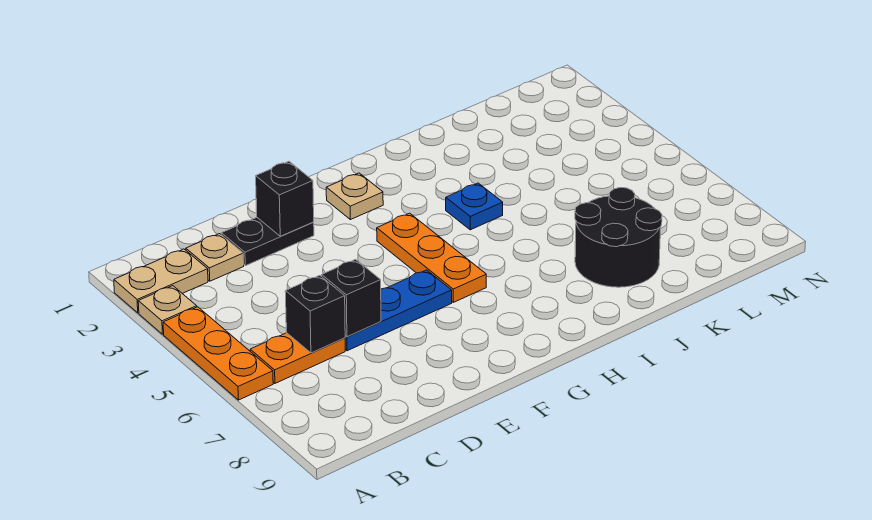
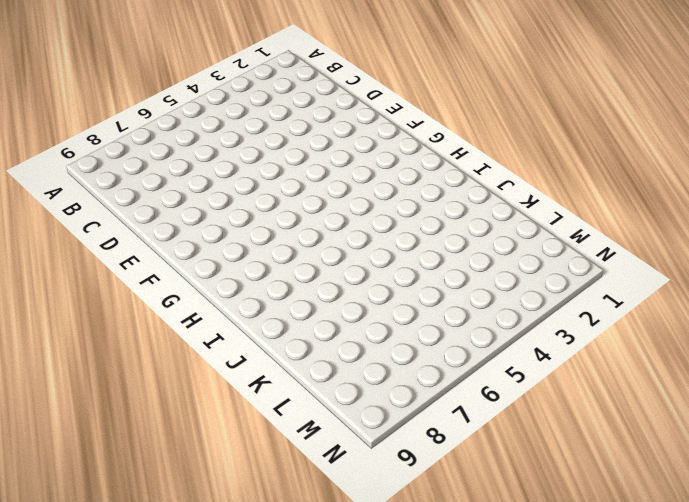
none -> tan plate A2:B2 level 1
none -> tan plate A3 level 1
none -> orange plate A4:A6 level 1

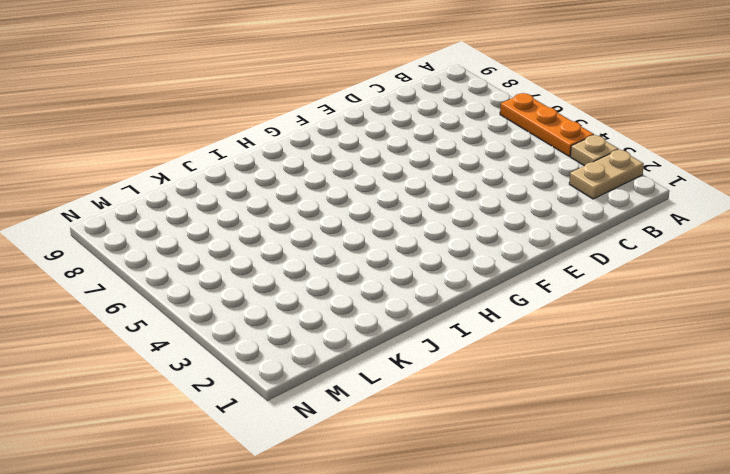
none -> orange plate B6:C6 level 1
none -> tan plate C2 level 1
none -> black plate D2:E2 level 1

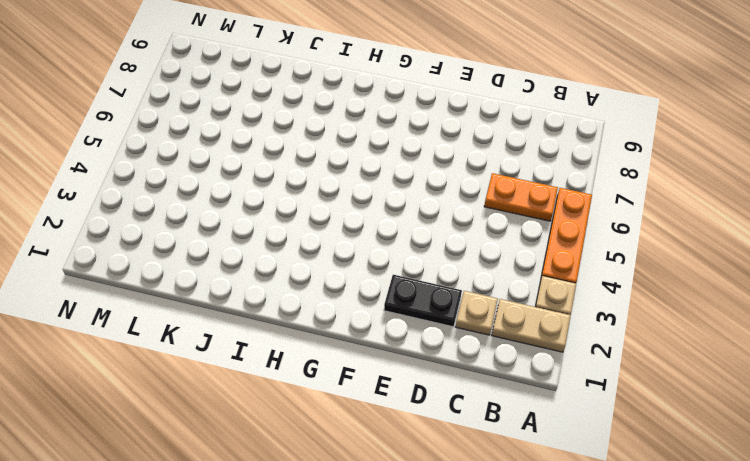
none -> blue plate D6:F6 level 1
none -> tan plate G2 level 1
none -> orange plate G4:G6 level 1

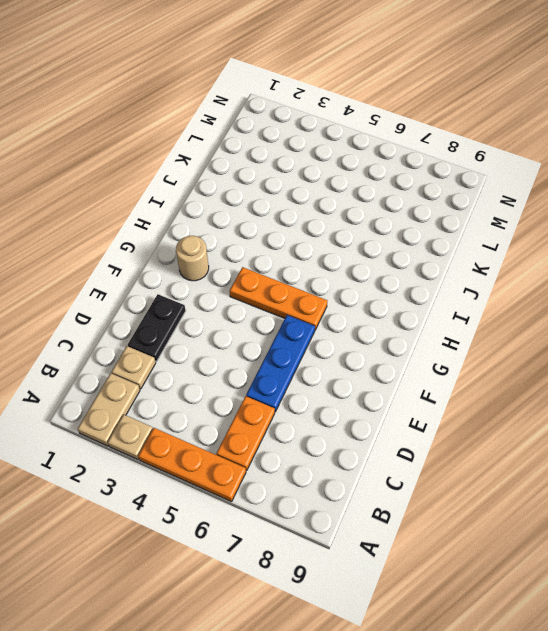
tan round brick G2 level 1 -> tan plate G2 level 1
none -> blue plate I4 level 1
none -> black round brick J7:K8 level 1
none -> black brick C6 level 2

